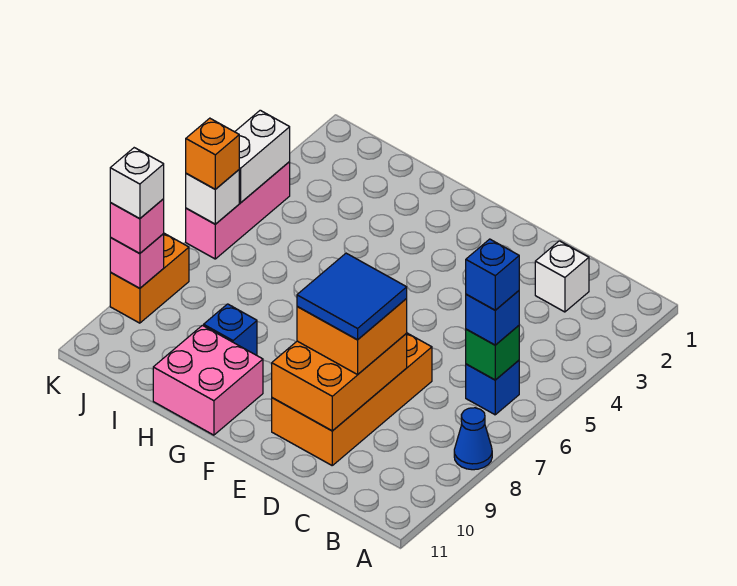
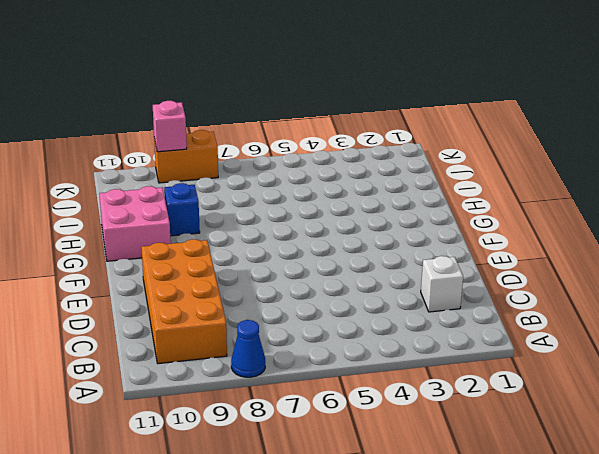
orange brick B9:E10 level 1 -> orange brick D7:E10 level 1
none -> blue brick B6 level 1
none -> pink brick K4:K6 level 1
none -> green brick B6 level 2

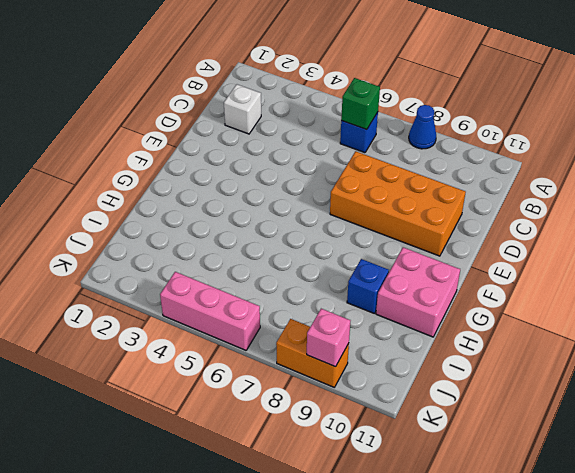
none -> orange brick D8:E10 level 2
none -> white brick K4:K5 level 2
none -> white brick K6 level 2

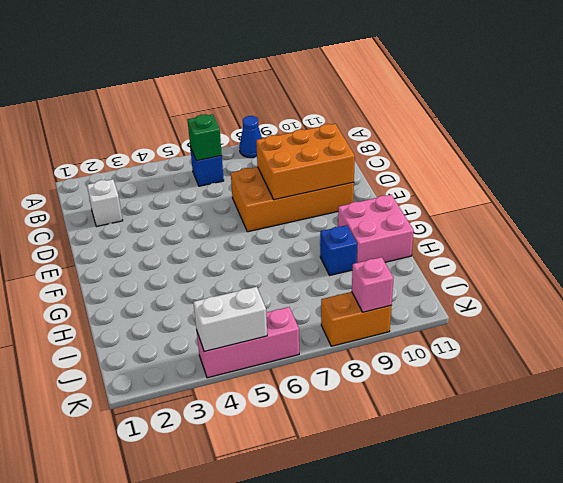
none -> white brick K6 level 2
none -> blue brick B6 level 3
none -> orange brick D8:E9 level 3

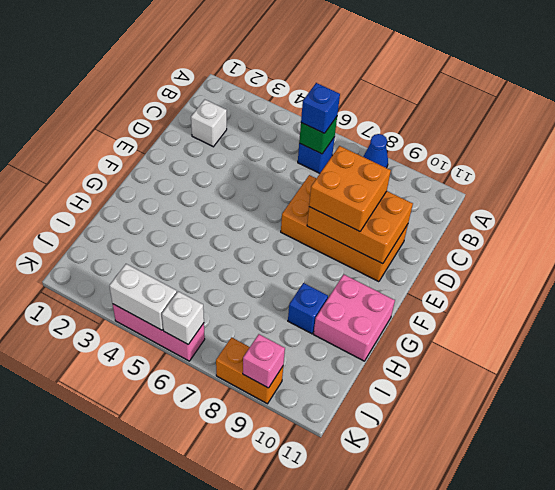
none -> orange brick K6 level 3
none -> pink brick K9 level 3
none -> blue brick B6 level 4

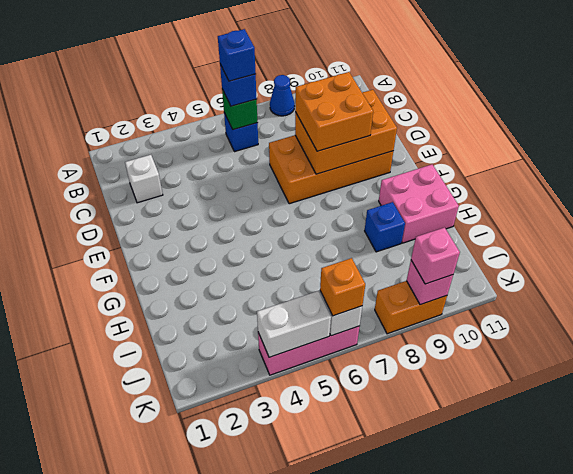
none -> blue tile D8:E9 level 4
none -> white brick K9 level 4

